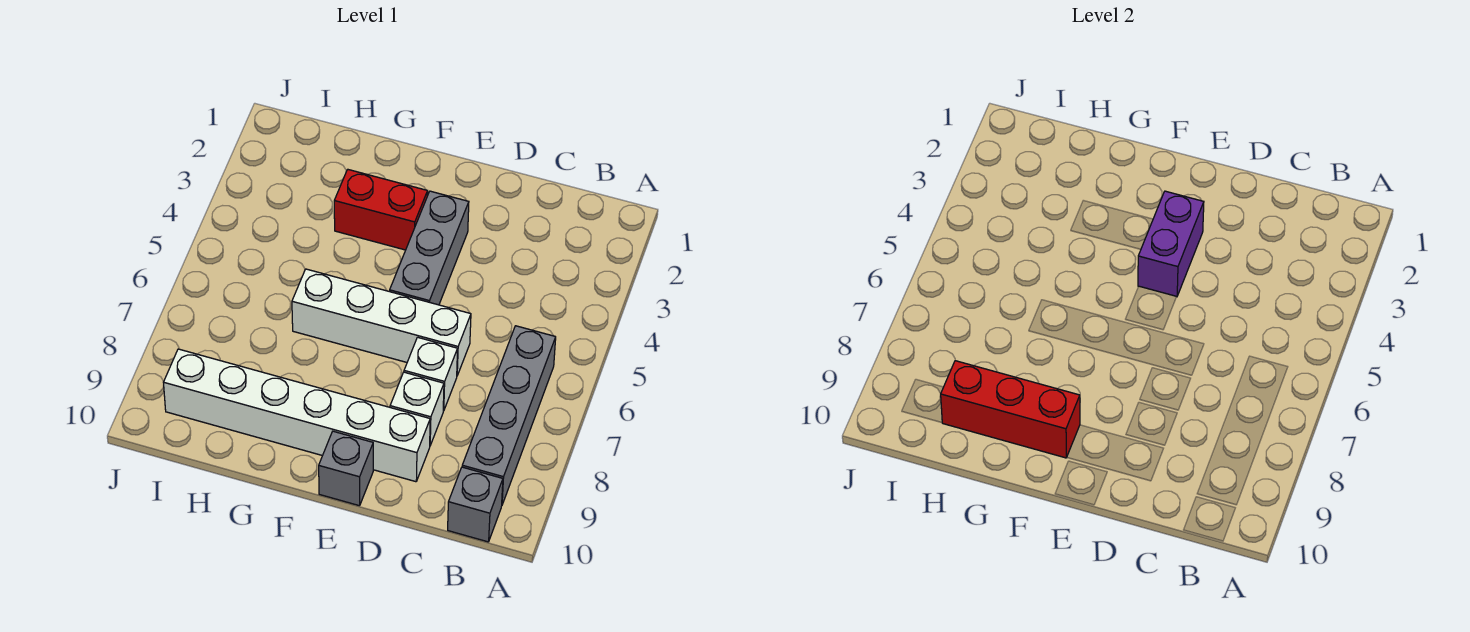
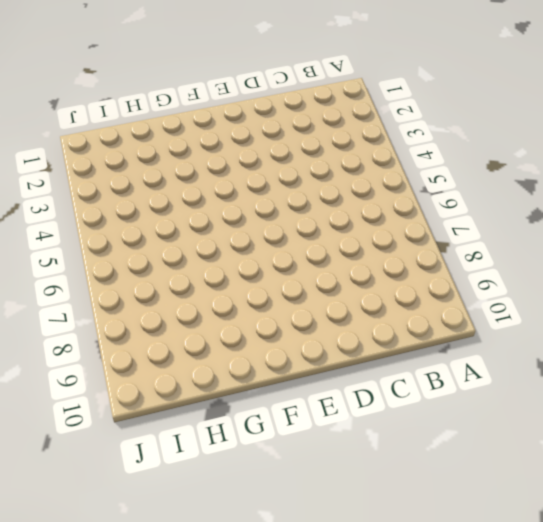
none -> grey brick B6:B9 level 1
none -> grey brick B10 level 1

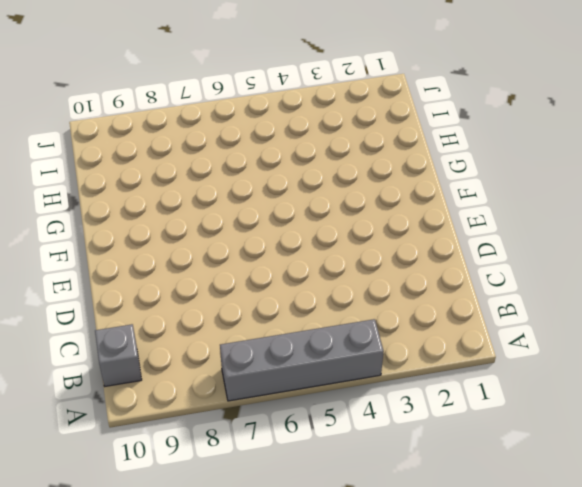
grey brick A4:A7 level 1 -> grey brick B6:B9 level 1
none -> white brick D6:G6 level 1
none -> white brick D7 level 1

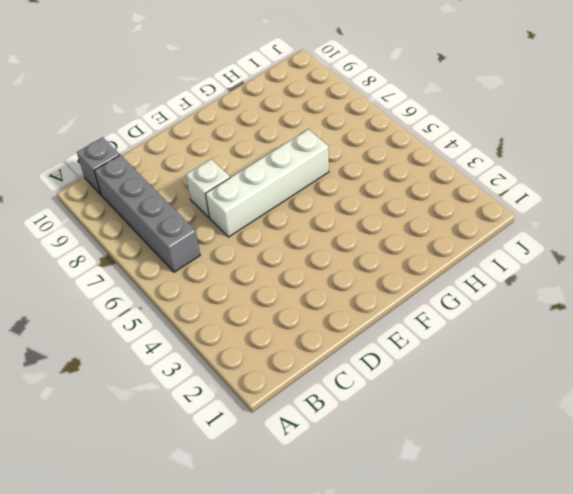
none -> white brick D8 level 1
none -> white brick D9:I9 level 1

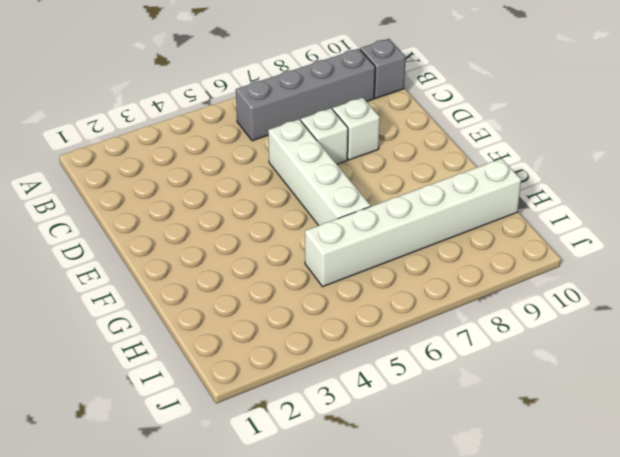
white brick H5:H10 level 1 -> white brick D9:I9 level 1
none -> grey brick E3:E5 level 1
none -> grey brick E10 level 1

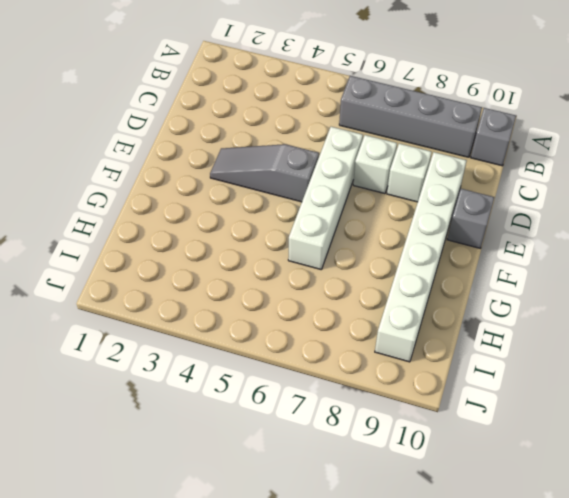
grey slope E3:E5 level 1 top 5 -> grey brick E3:E5 level 1
none -> red brick F3:G3 level 1
none -> purple brick E3:E4 level 2

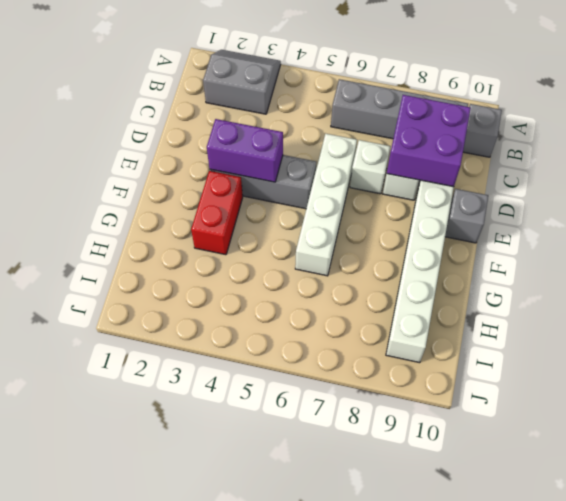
grey slope A2:B3 level 1 top B -> none
purple brick C8:D9 level 2 -> none
none -> red brick F9:H9 level 2

